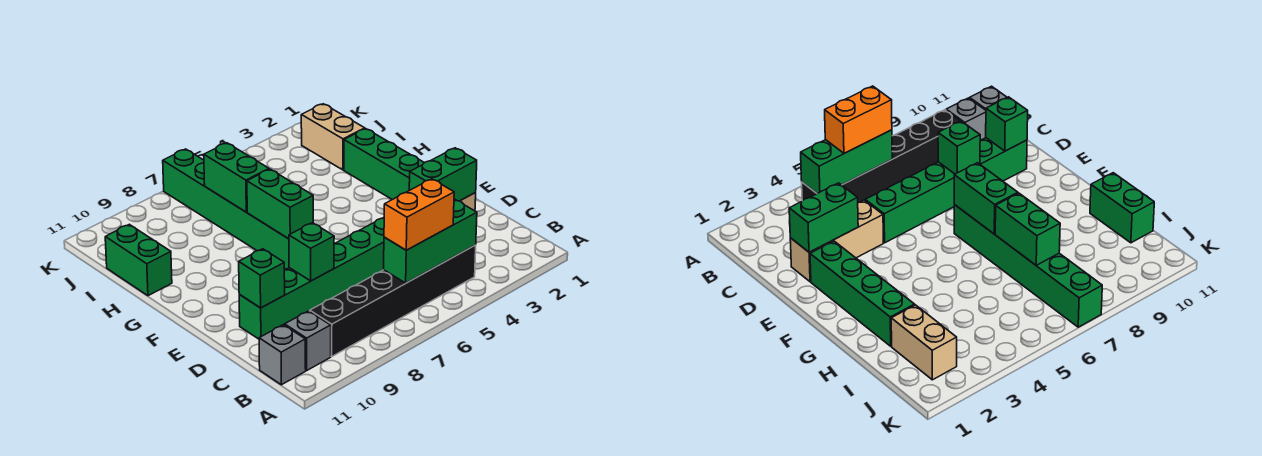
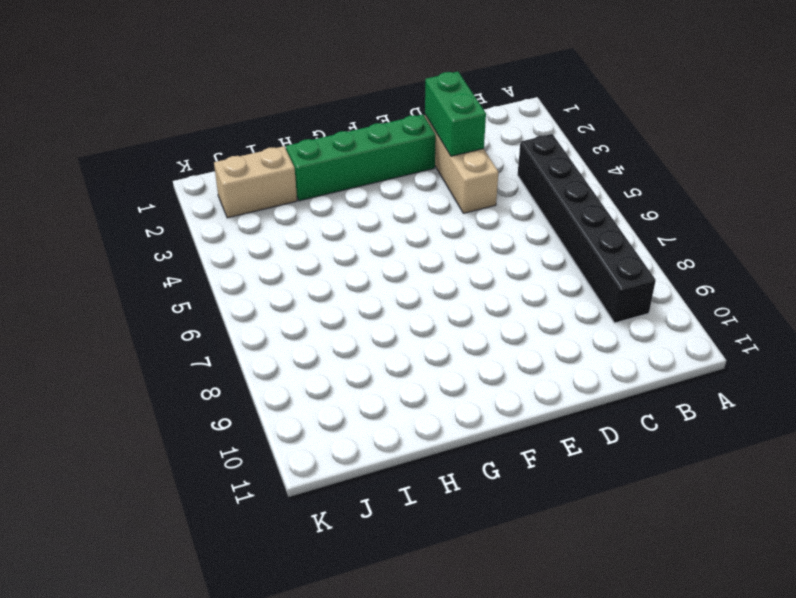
none -> grey brick B10 level 1
none -> grey brick B11 level 1
none -> green brick D5:D10 level 1

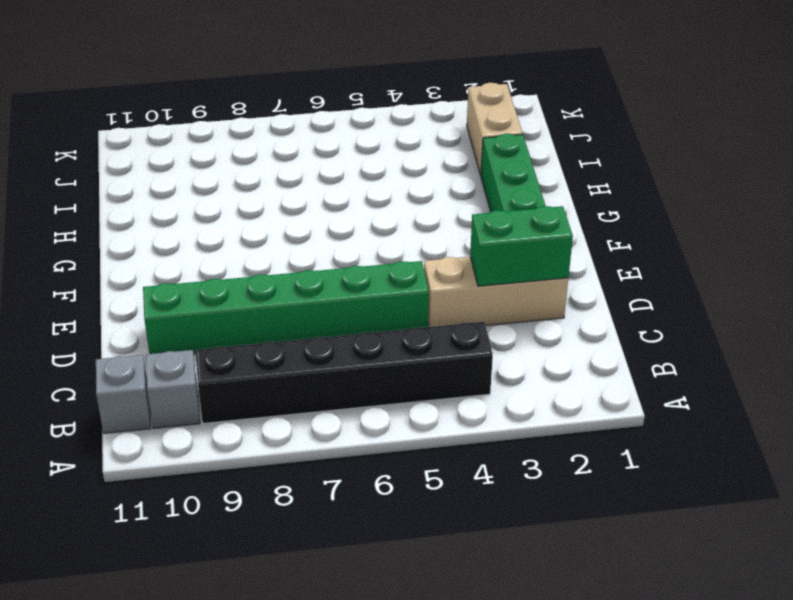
none -> green brick F7:K7 level 1
none -> green brick H11:I11 level 1
none -> green brick B4:B6 level 2

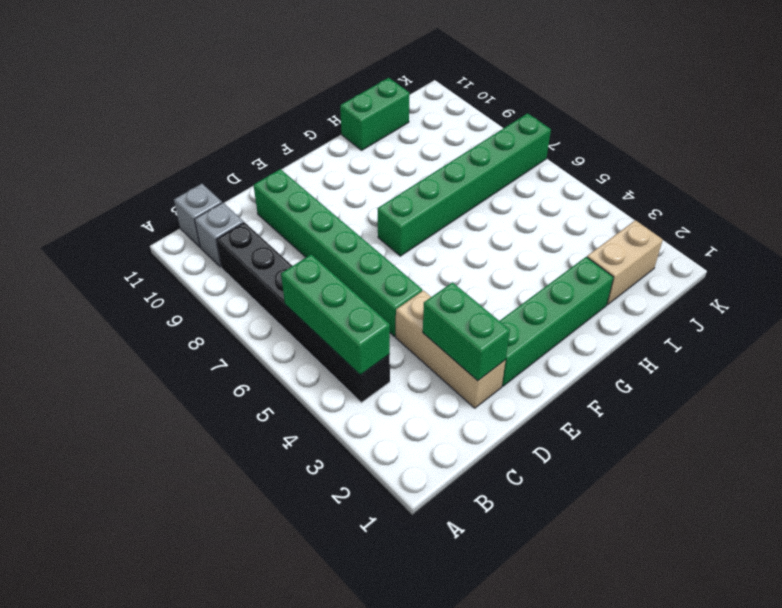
none -> green brick D8 level 2
none -> green brick D10 level 2
none -> green brick F7:G7 level 2

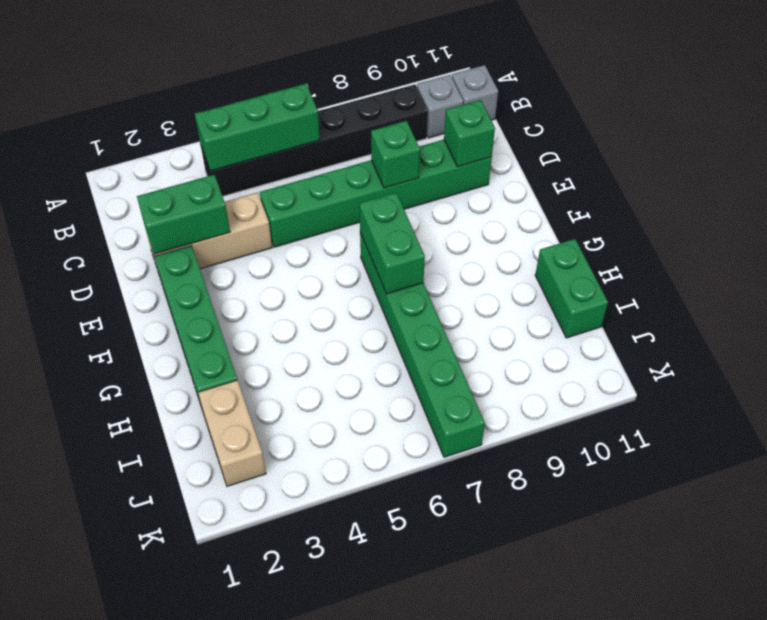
none -> green brick H7:I7 level 2
none -> orange brick B5:B6 level 3

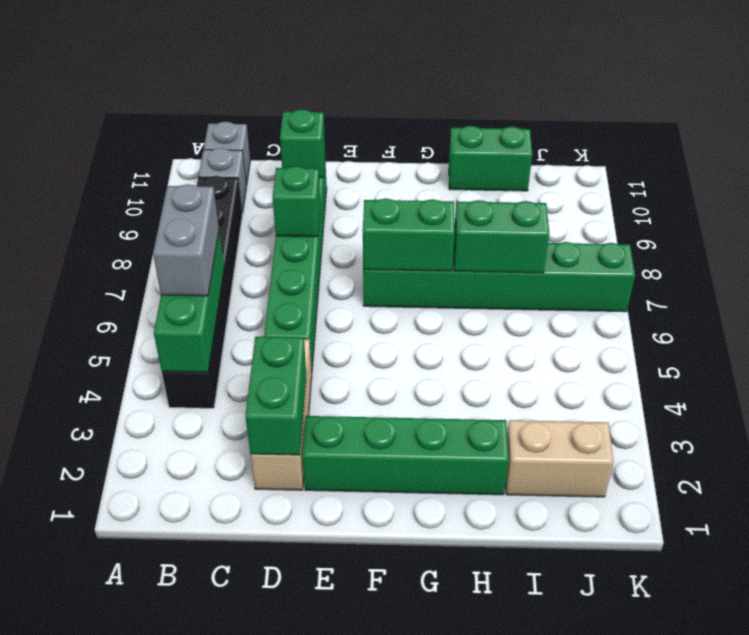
grey brick B5:B6 level 3 -> orange brick B5:B6 level 3

